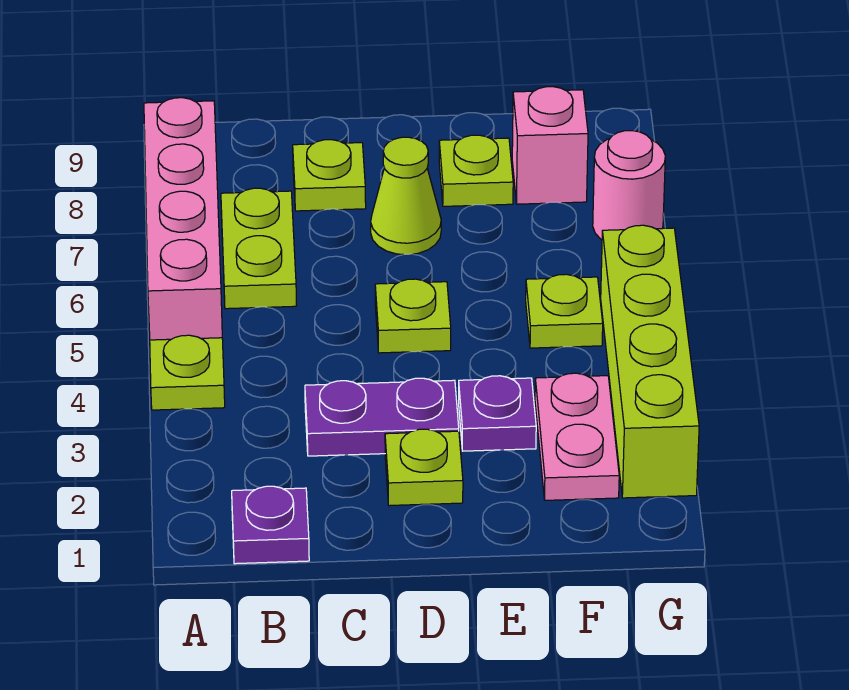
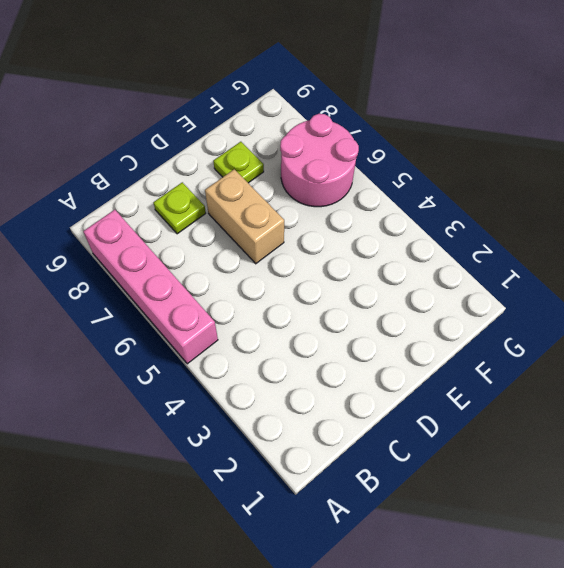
tan brick D6:D7 level 1 -> lime cone D7 level 1
pink round brick F6:G7 level 1 -> pink round brick G7 level 1
none -> lime plate A4 level 1
none -> purple plate B1 level 1
none -> lime plate B6:B7 level 1

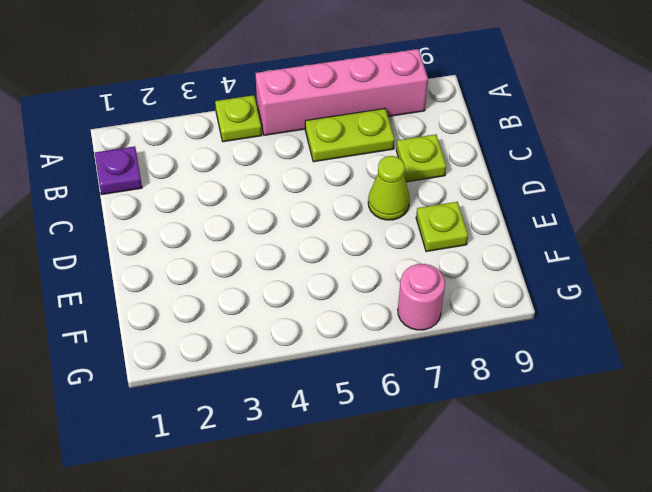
none -> purple plate C3:D3 level 1
none -> lime plate D2 level 1
none -> lime plate D5 level 1

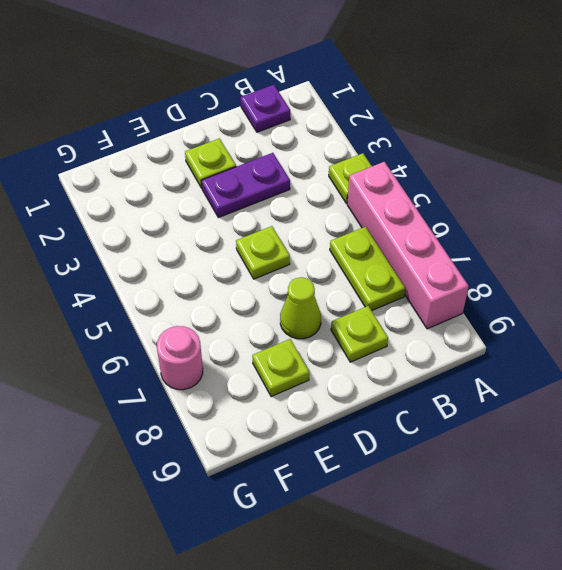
none -> purple plate E3 level 1
none -> pink plate F2:F3 level 1
none -> lime plate F5 level 1

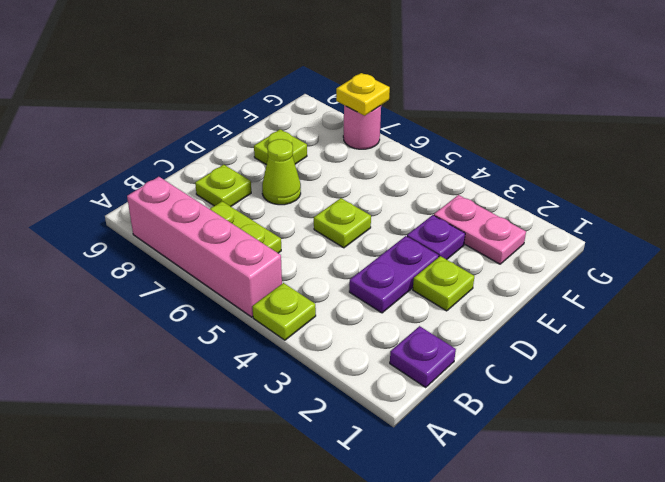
yellow plate G7 level 2 -> none
none -> lime plate F5 level 1
none -> pink brick F8 level 1
none -> lime brick G2:G5 level 1

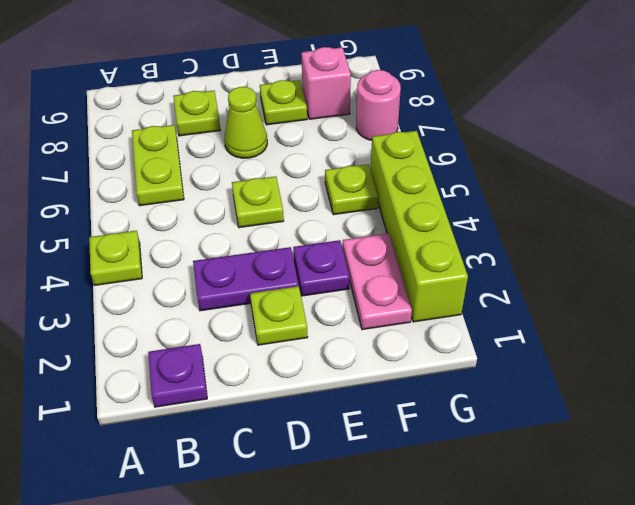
none -> pink brick A5:A8 level 1

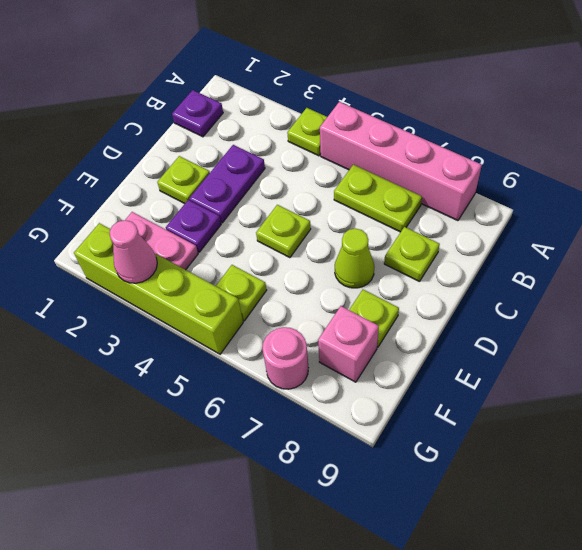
pink cone G3 level 2 -> none

